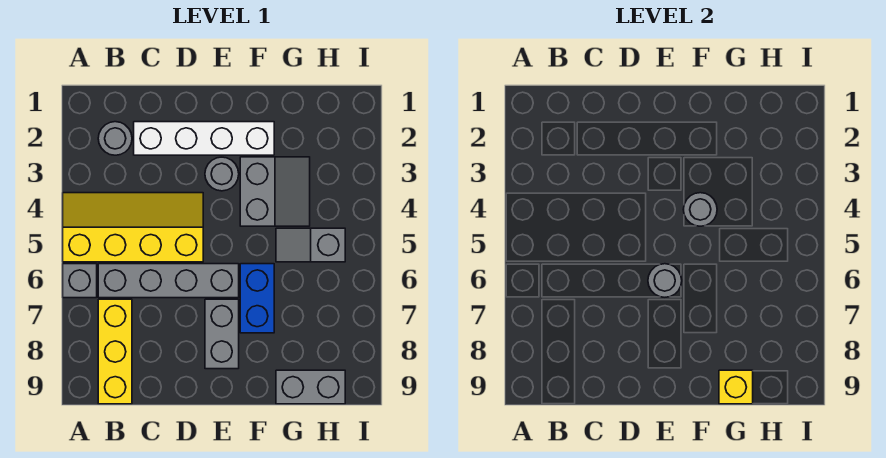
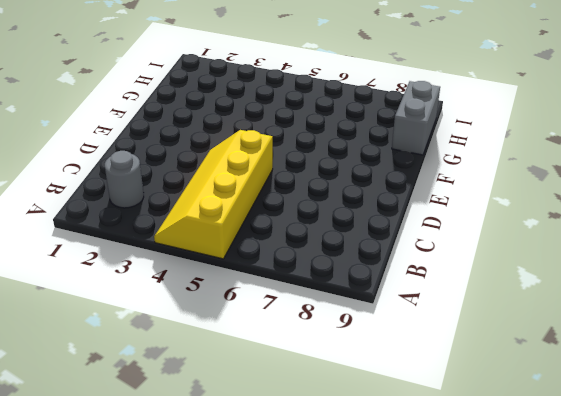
none -> grey brick A6 level 1
none -> grey brick B6:E6 level 1
none -> yellow brick B7:B9 level 1

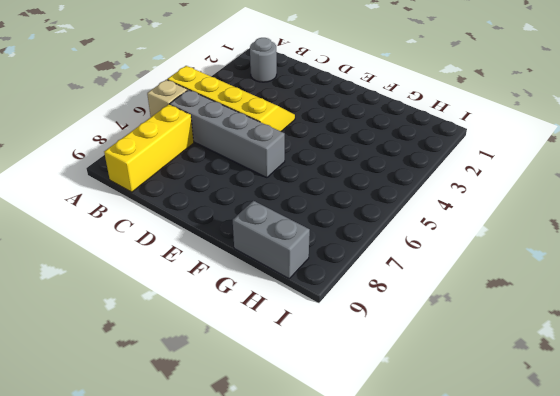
tan brick A6 level 1 -> grey brick A6 level 1
none -> white brick C2:F2 level 1
none -> grey round brick E3 level 1
none -> grey brick E7:E8 level 1

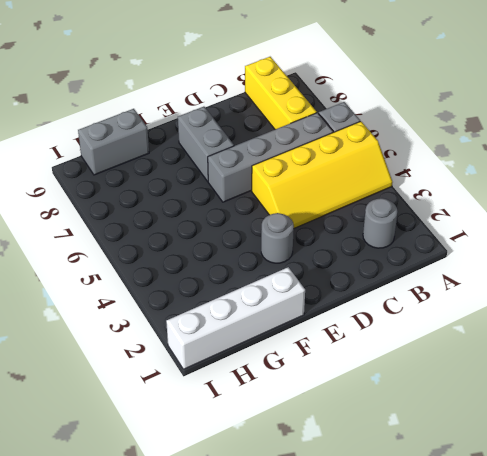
white brick F1:I1 level 1 -> white brick C2:F2 level 1
none -> grey slope F3:G4 level 1 top F
none -> blue brick F6:F7 level 1
none -> grey slope G5:H5 level 1 top H

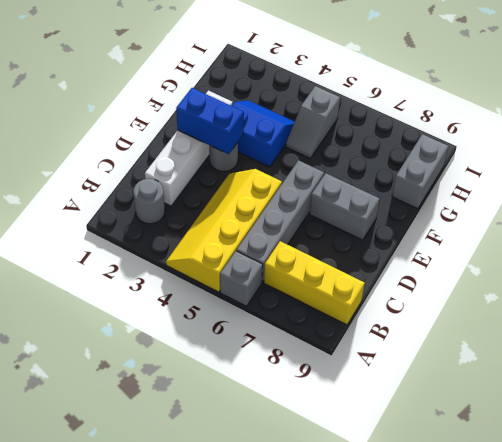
blue brick E2:E3 level 2 -> blue brick F6:F7 level 1
blue slope F3:G4 level 1 top F -> grey slope F3:G4 level 1 top F
none -> grey round brick E6 level 2
none -> grey round brick F4 level 2
none -> yellow brick G9 level 2

